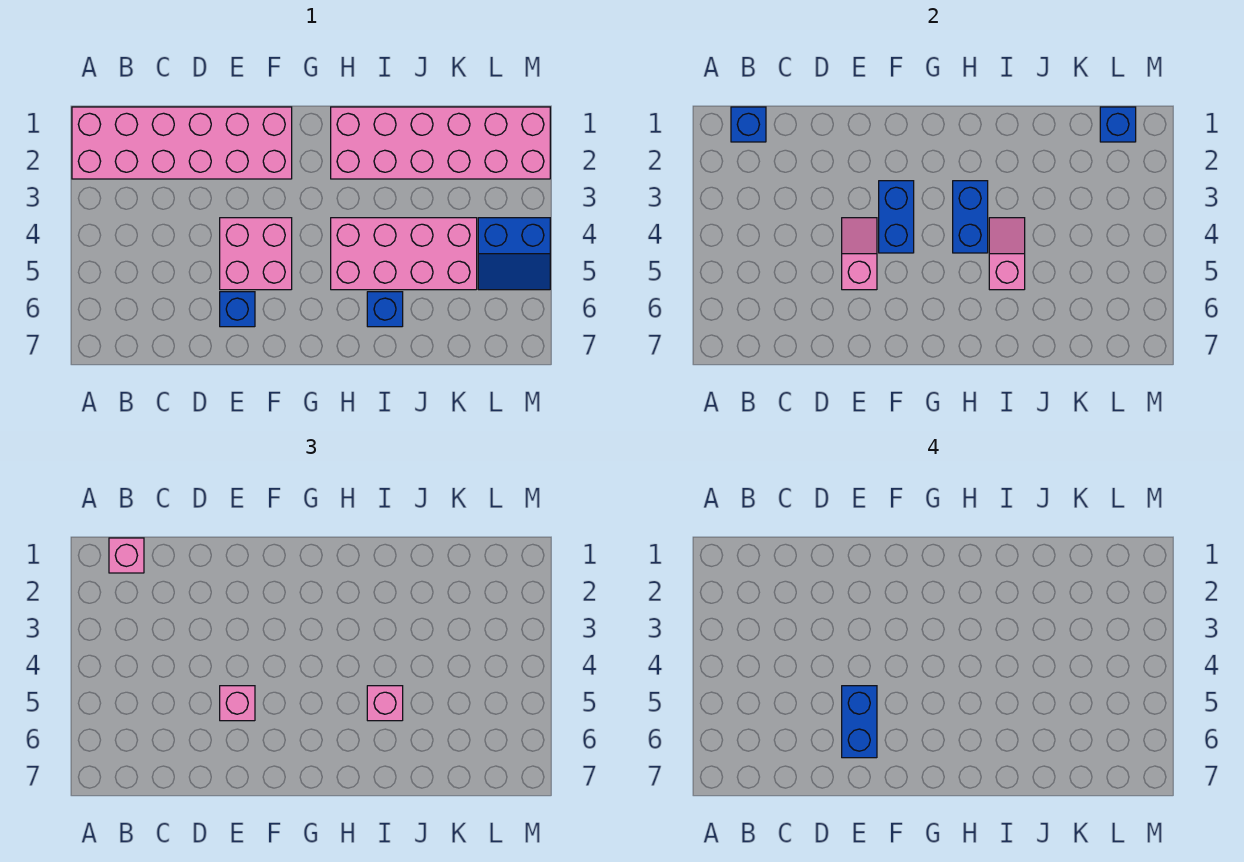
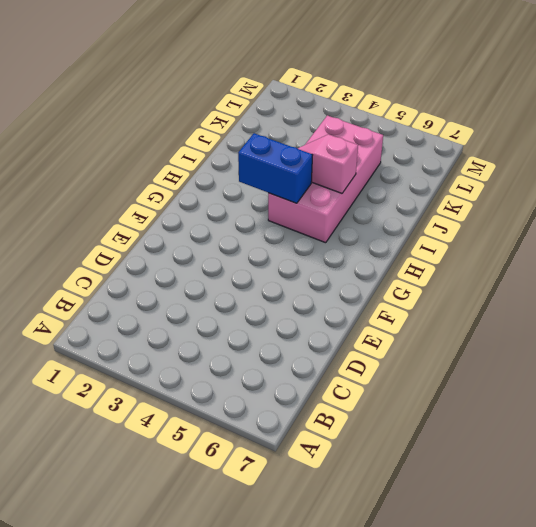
none -> pink brick A1:F2 level 1
none -> pink brick E4:F5 level 1
none -> blue brick E6 level 1

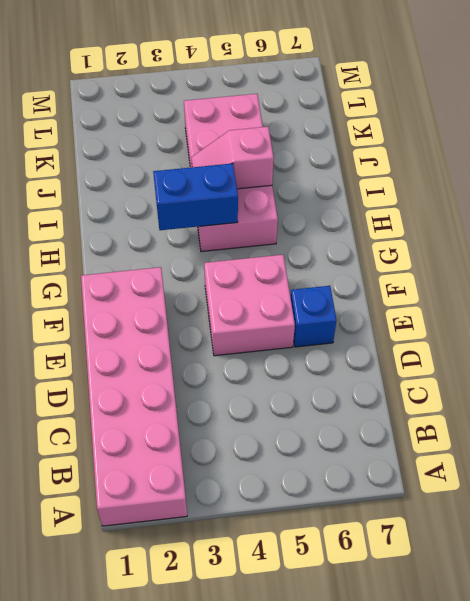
none -> pink brick H1:M2 level 1
none -> blue brick I6 level 1
none -> blue slope L4:M5 level 1 top 4

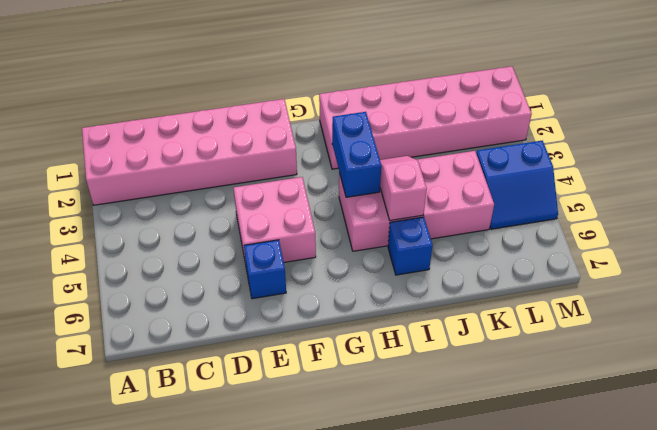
none -> blue brick B1 level 2
none -> pink slope E4:E5 level 2 top 5
none -> blue brick F3:F4 level 2

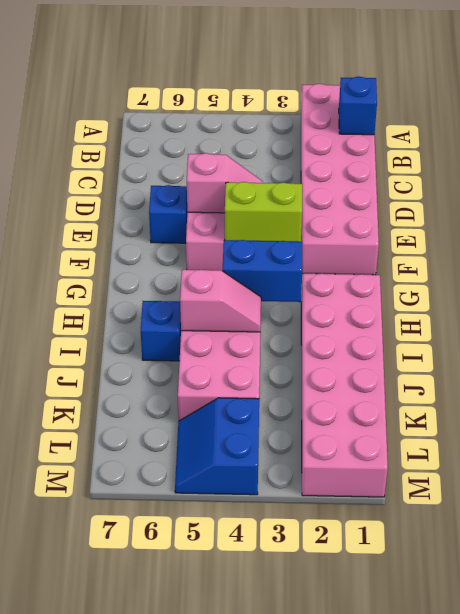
lime brick F3:F4 level 2 -> blue brick F3:F4 level 2
none -> blue brick L1 level 2
none -> pink brick B1 level 3
none -> pink brick E5 level 3

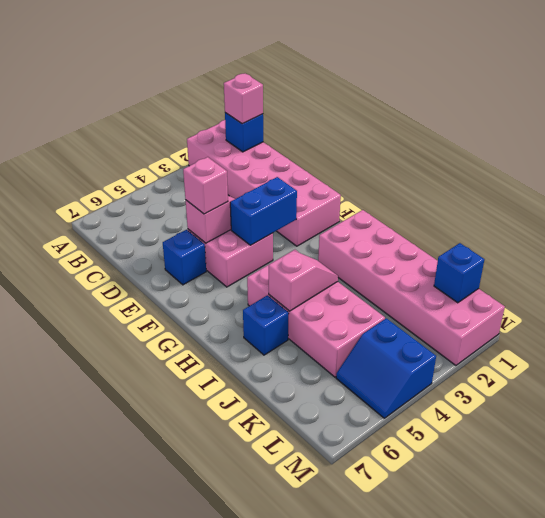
none -> blue brick H3:H4 level 2
none -> pink brick I5 level 3
none -> blue brick E5:E6 level 4

